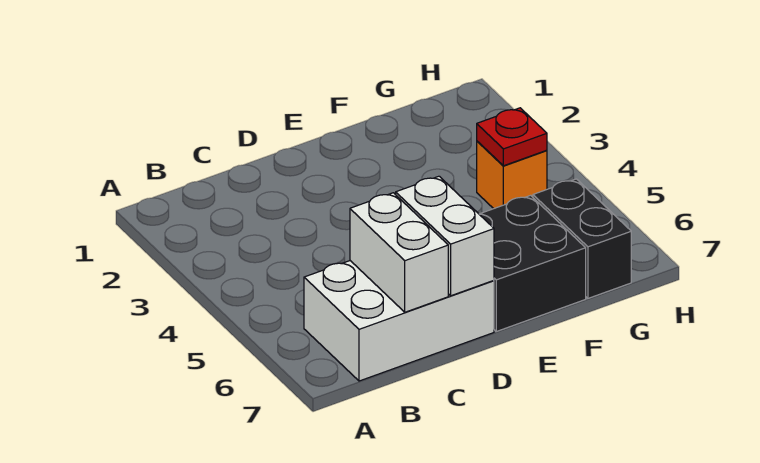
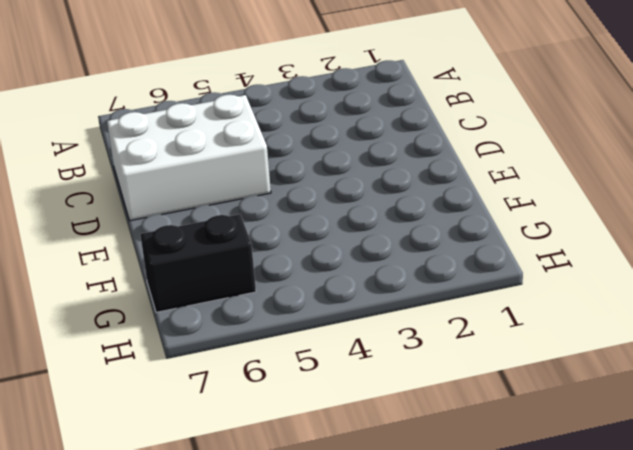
white brick C5:D7 level 1 -> white brick B6:D7 level 1
none -> black brick E6:F7 level 1
none -> orange brick G4 level 1

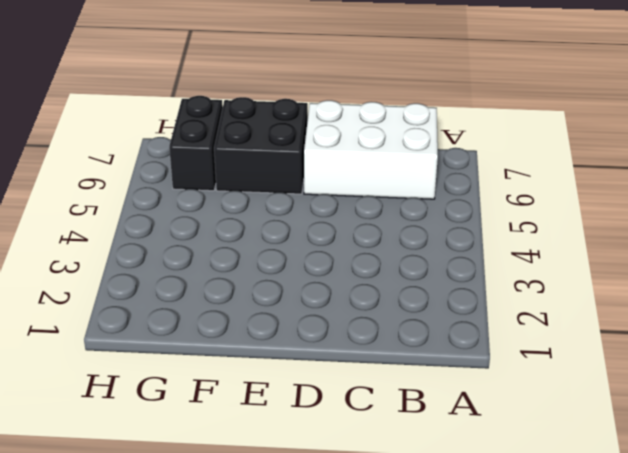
none -> orange brick G4 level 1
none -> white brick C6:C7 level 2

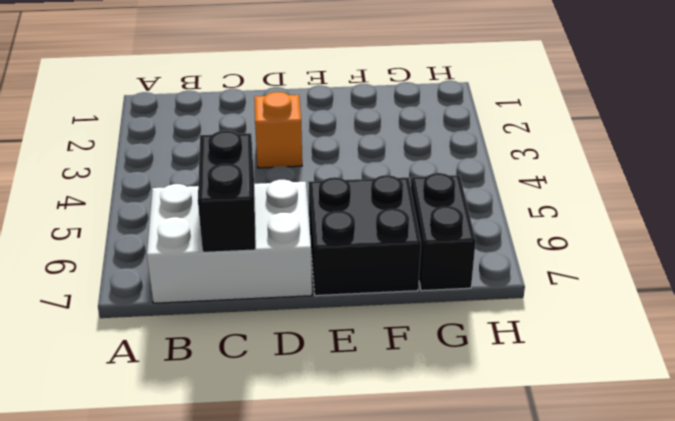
black brick C6:C7 level 2 -> white brick C6:C7 level 2
orange brick D3 level 1 -> orange brick G4 level 1
none -> white brick D6:D7 level 2
none -> red plate G4 level 2

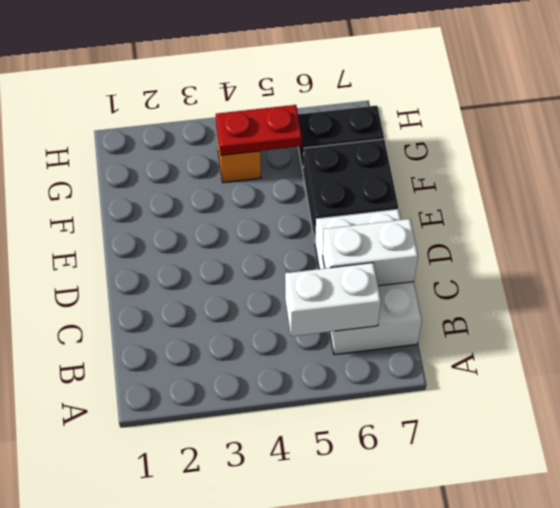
white brick B5:B6 level 2 -> white brick D6:D7 level 2
red plate G4:G5 level 2 -> red plate G4 level 2

